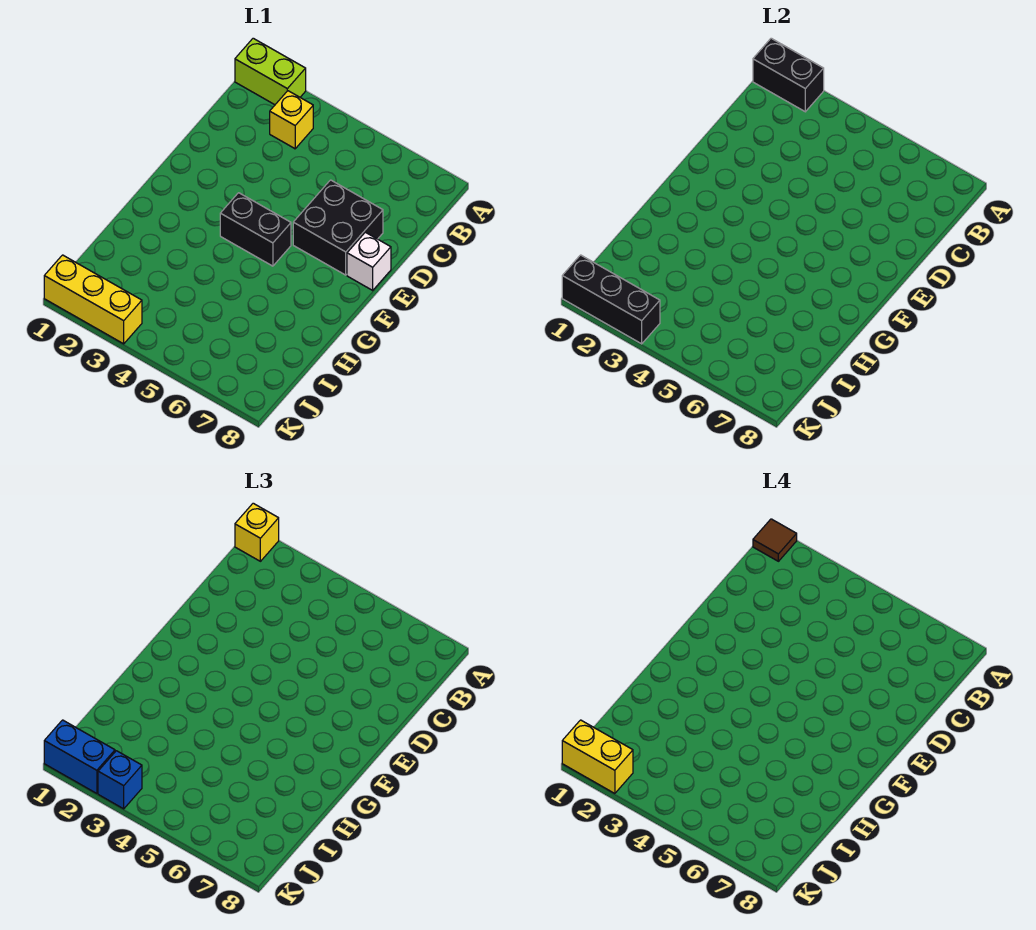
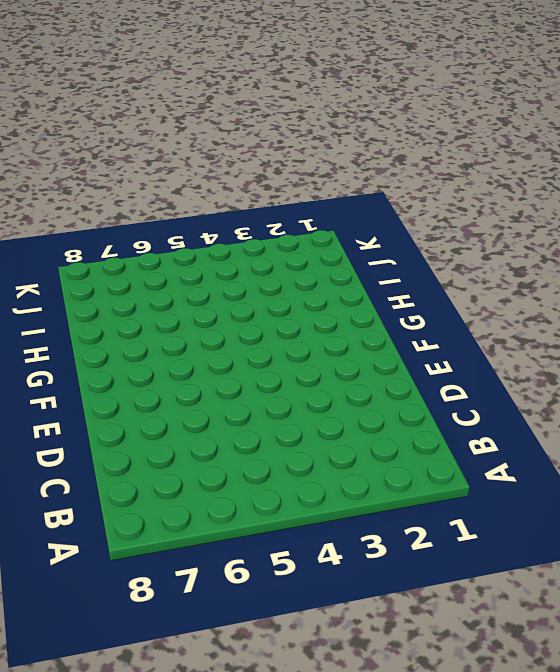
none -> lime brick A1:A2 level 1
none -> yellow brick B3 level 1
none -> black brick D6:E7 level 1

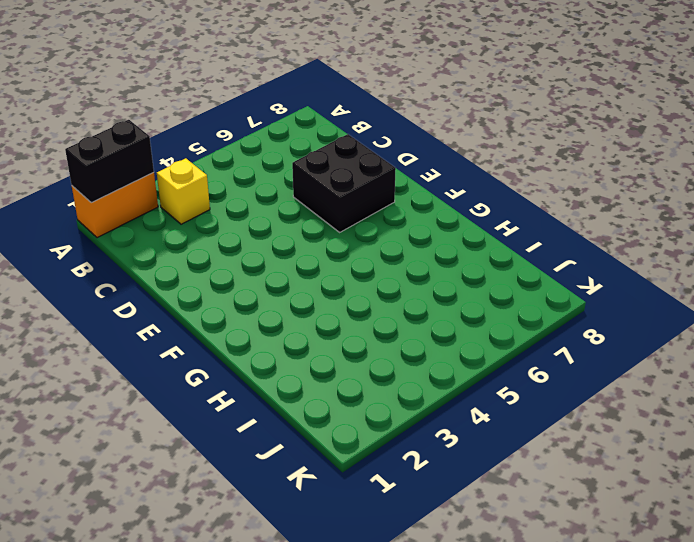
orange brick A1:A2 level 1 -> lime brick A1:A2 level 1
none -> white brick E8 level 1
none -> black brick F4:F5 level 1
none -> yellow brick K1:K3 level 1

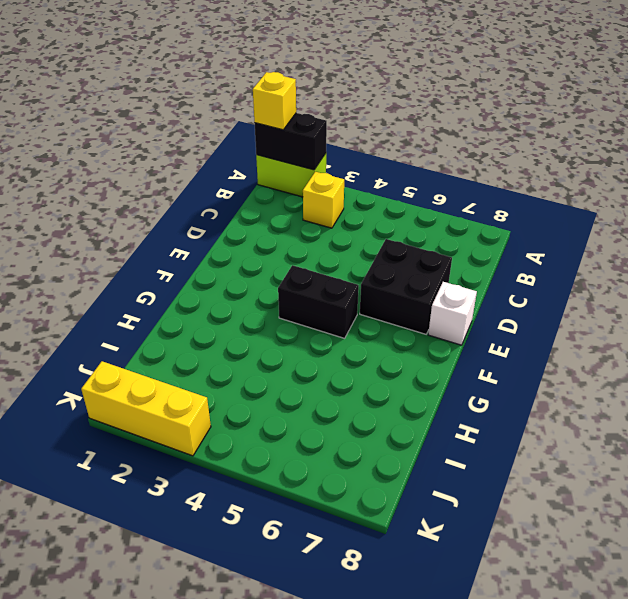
none -> black brick K1:K3 level 2
none -> blue brick K1:K2 level 3
none -> blue brick K3 level 3

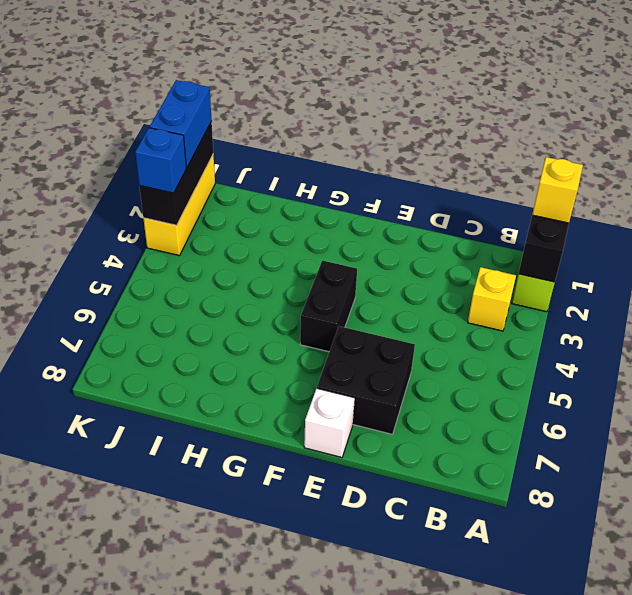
none -> brown tile A1 level 4
none -> yellow brick K1:K2 level 4

